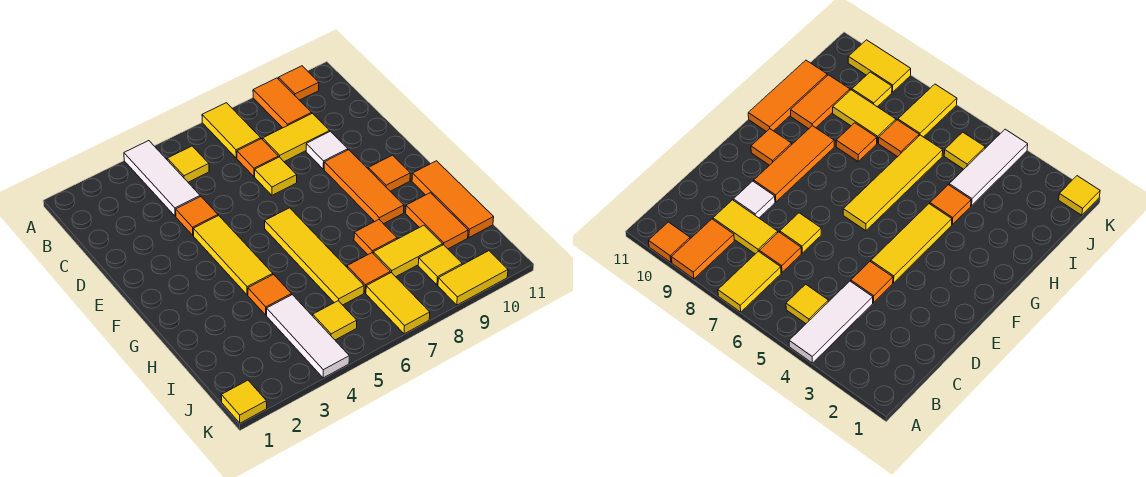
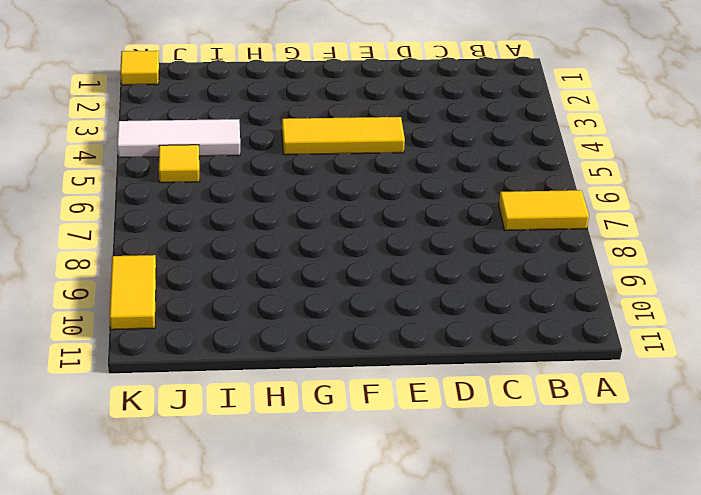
none -> white tile A4:C4 level 1
none -> orange tile A9:B9 level 1
none -> orange tile A10 level 1

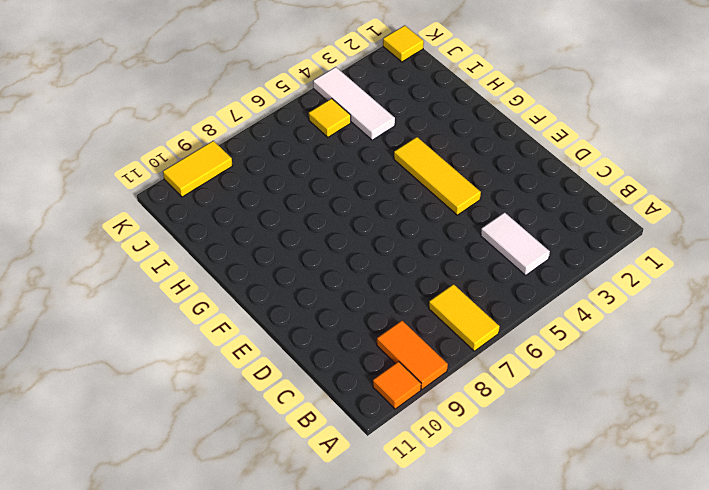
white tile B4:C4 level 1 -> white tile A4:C4 level 1
none -> yellow tile B5 level 1
none -> orange tile C7 level 1
none -> yellow tile C8:C9 level 1

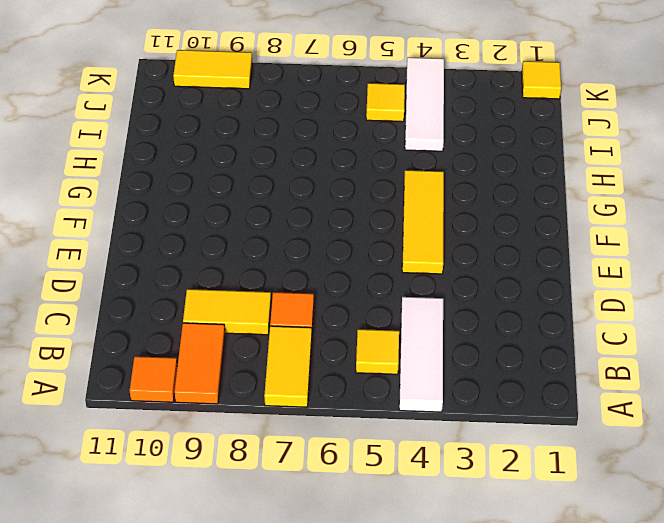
none -> orange tile D4 level 1
none -> yellow tile D7 level 1
none -> white tile D9 level 1

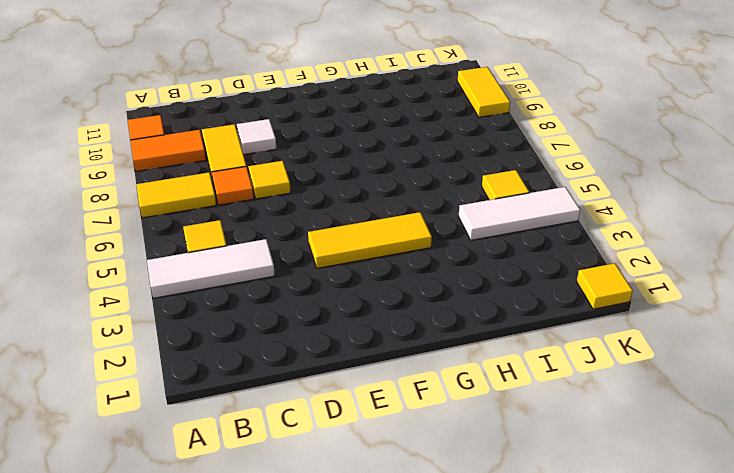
none -> orange tile D4 level 1
none -> orange tile E9:G9 level 1
none -> yellow tile F6:I6 level 1

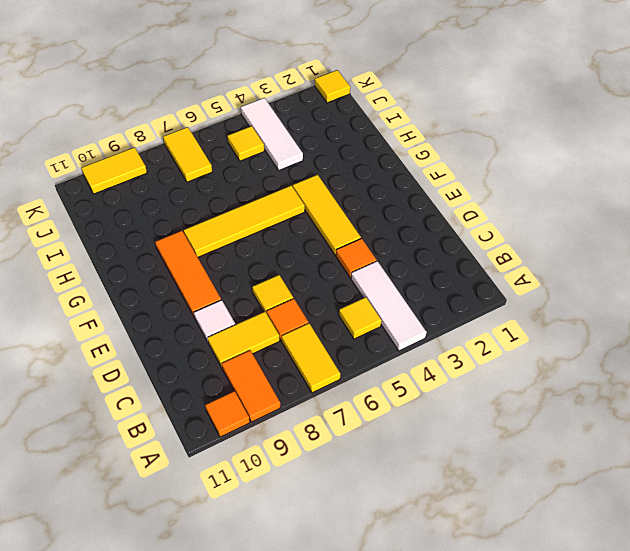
yellow tile G5:G8 level 1 -> yellow tile F6:I6 level 1
none -> orange tile F10 level 1
none -> orange tile G11:I11 level 1
none -> orange tile H4 level 1

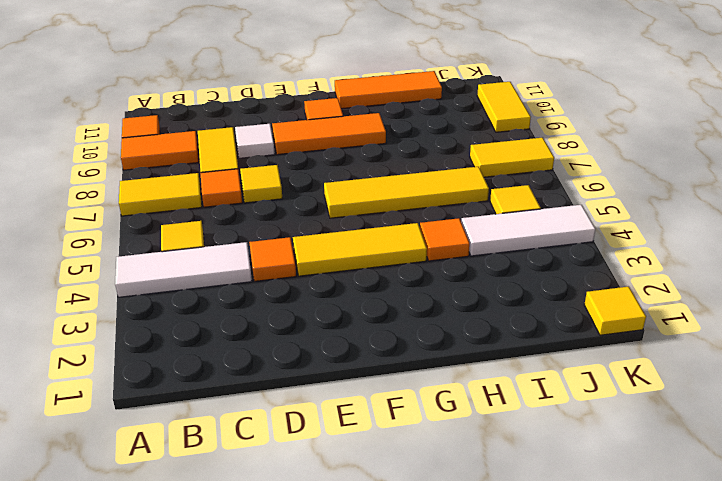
none -> orange tile H8 level 1
none -> orange tile H10:I10 level 1
none -> orange tile I7 level 1

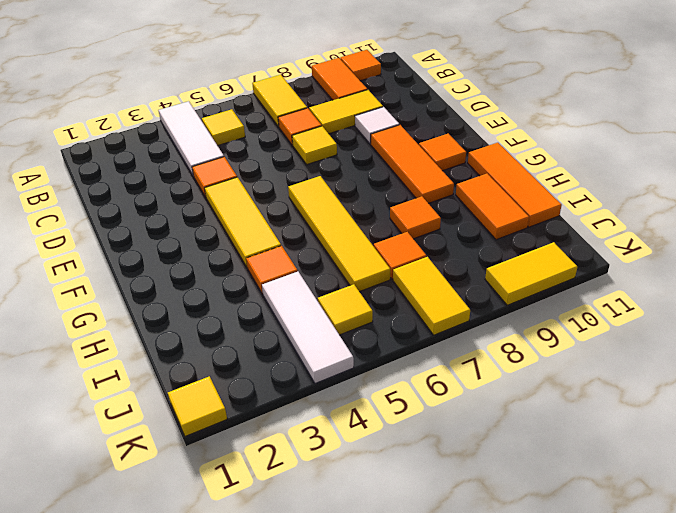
none -> yellow tile I8:I9 level 1
none -> yellow tile J9 level 1

